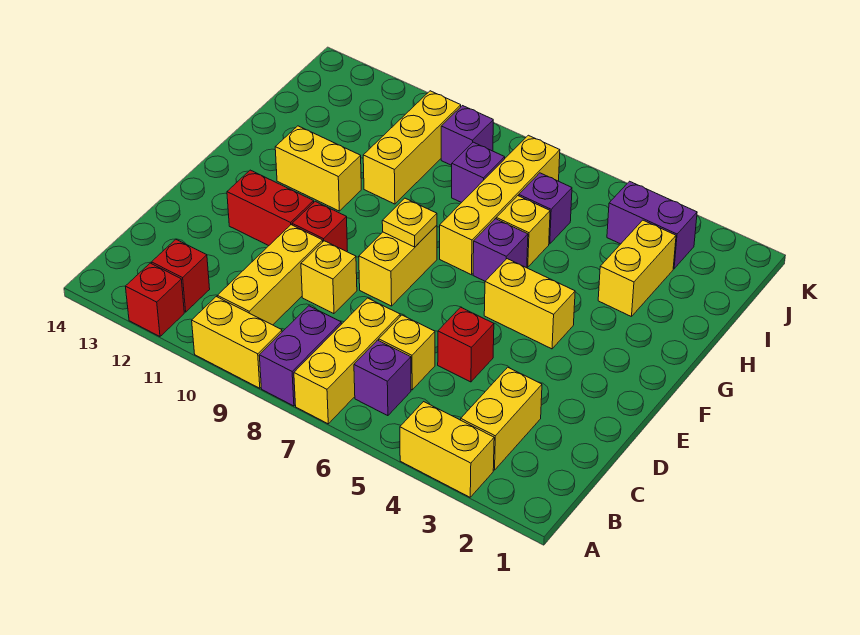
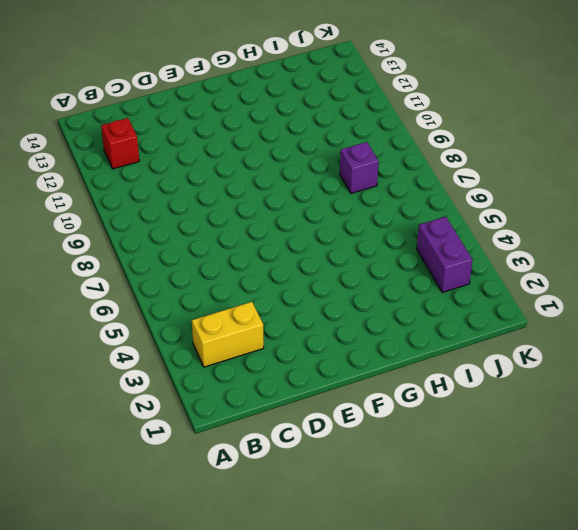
none -> yellow brick A3:A4 level 1
none -> yellow brick A7:C7 level 1
none -> purple brick A8:B8 level 1

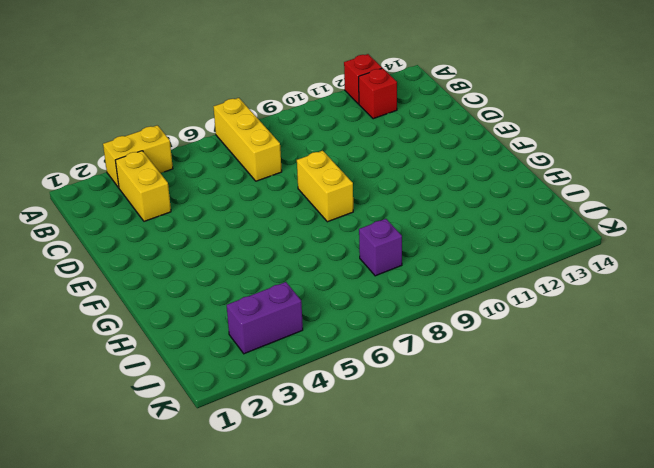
none -> purple brick A8:B8 level 1
none -> yellow brick A9:A10 level 1
none -> purple brick B6 level 1

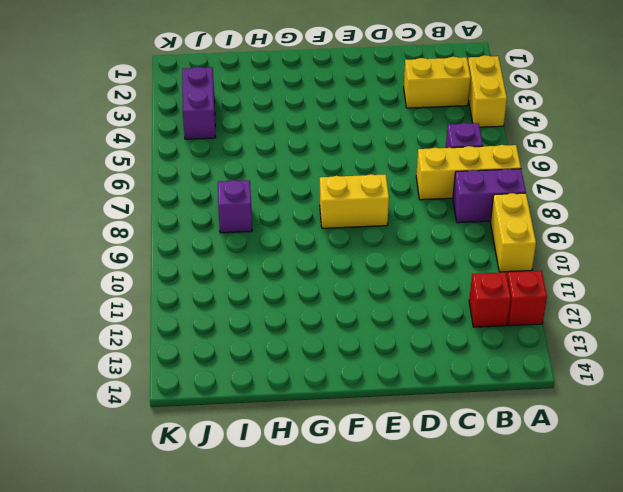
none -> yellow brick B10:D10 level 1
none -> yellow brick C6 level 1
none -> red brick D5 level 1

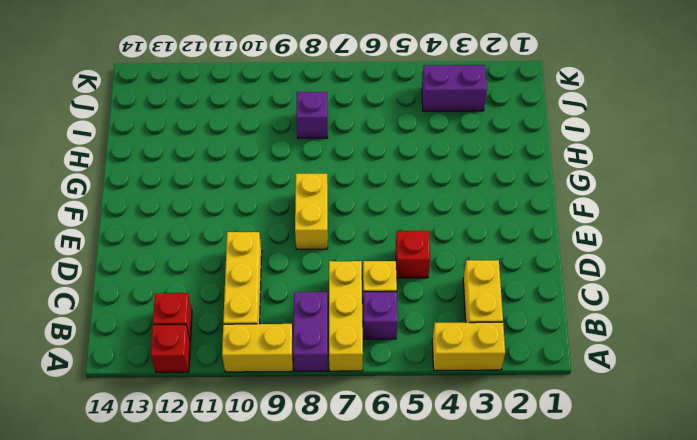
none -> yellow brick D9 level 1
none -> red brick E10 level 1
none -> red brick E11:E12 level 1

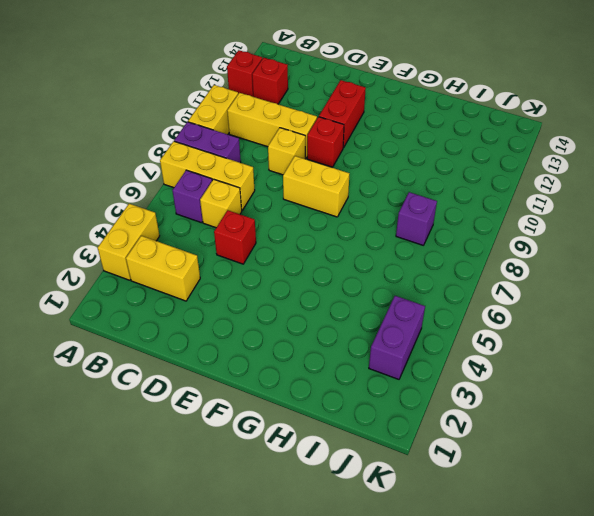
none -> yellow brick F4:F5 level 1
none -> purple brick G6 level 1
none -> yellow brick G7:J7 level 1

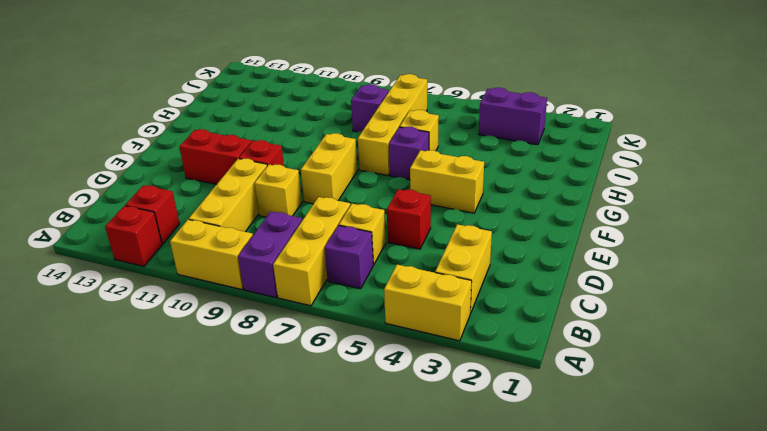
none -> yellow brick G11:G12 level 1
none -> yellow brick H3:I3 level 1
none -> yellow brick H10:J10 level 1

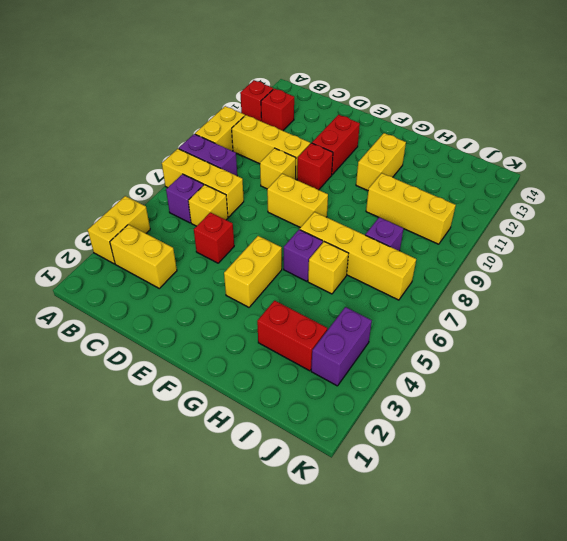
red brick H3:I3 level 1 -> yellow brick H3:I3 level 1
none -> purple brick I6 level 1
none -> purple brick J9 level 1
none -> yellow plate F8 level 2

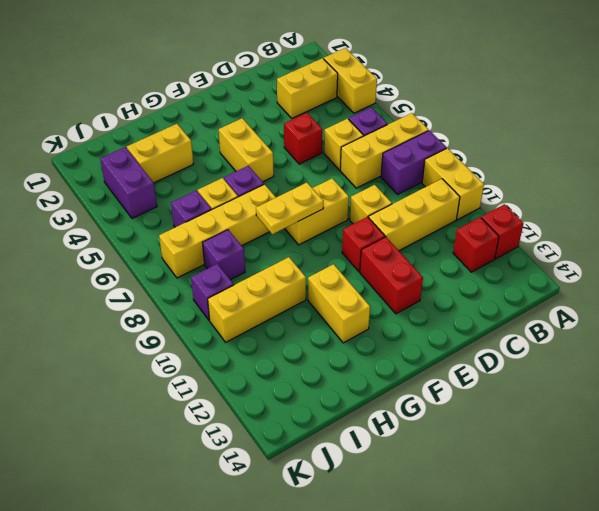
yellow plate F8:G8 level 2 -> yellow plate F8 level 2

